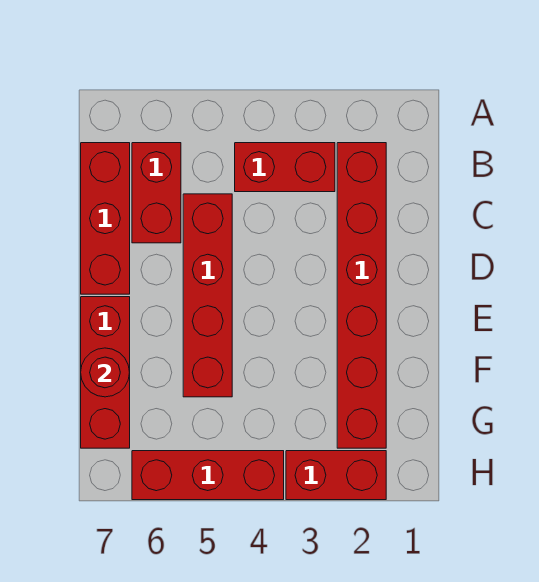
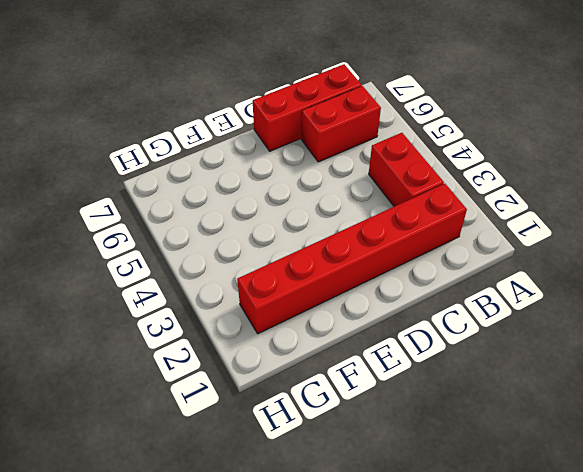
none -> red brick C5:F5 level 1
none -> red brick E7:G7 level 1

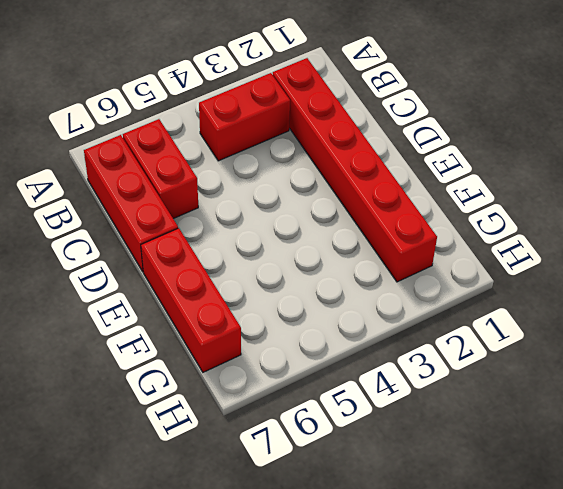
none -> red brick C5:F5 level 1
none -> red brick H2:H3 level 1

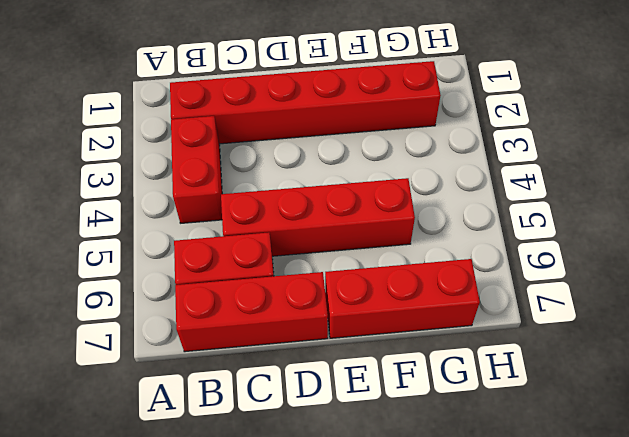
none -> red brick H2:H3 level 1
none -> red brick H4:H6 level 1

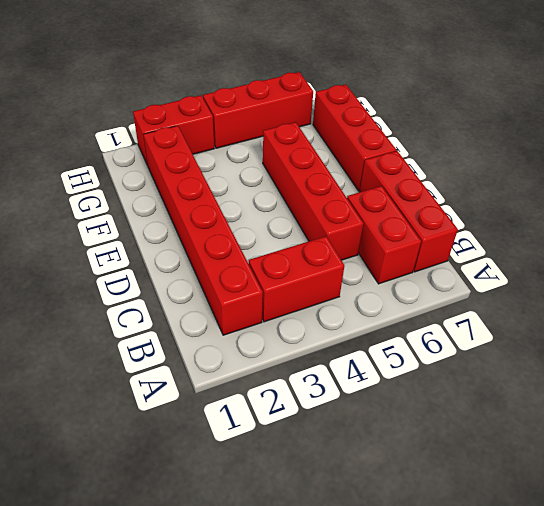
none -> red round brick F7 level 2

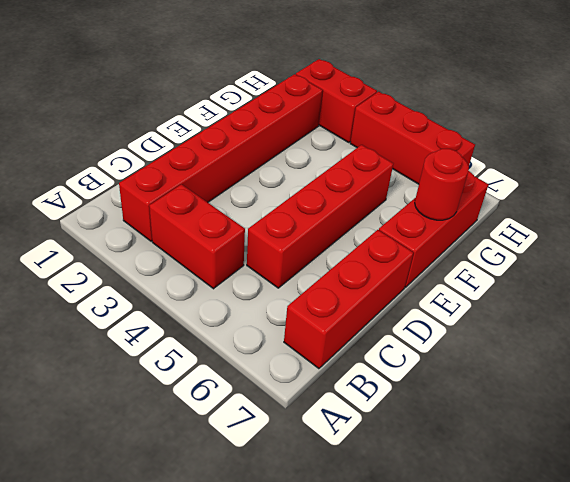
none -> red brick B6:C6 level 1

